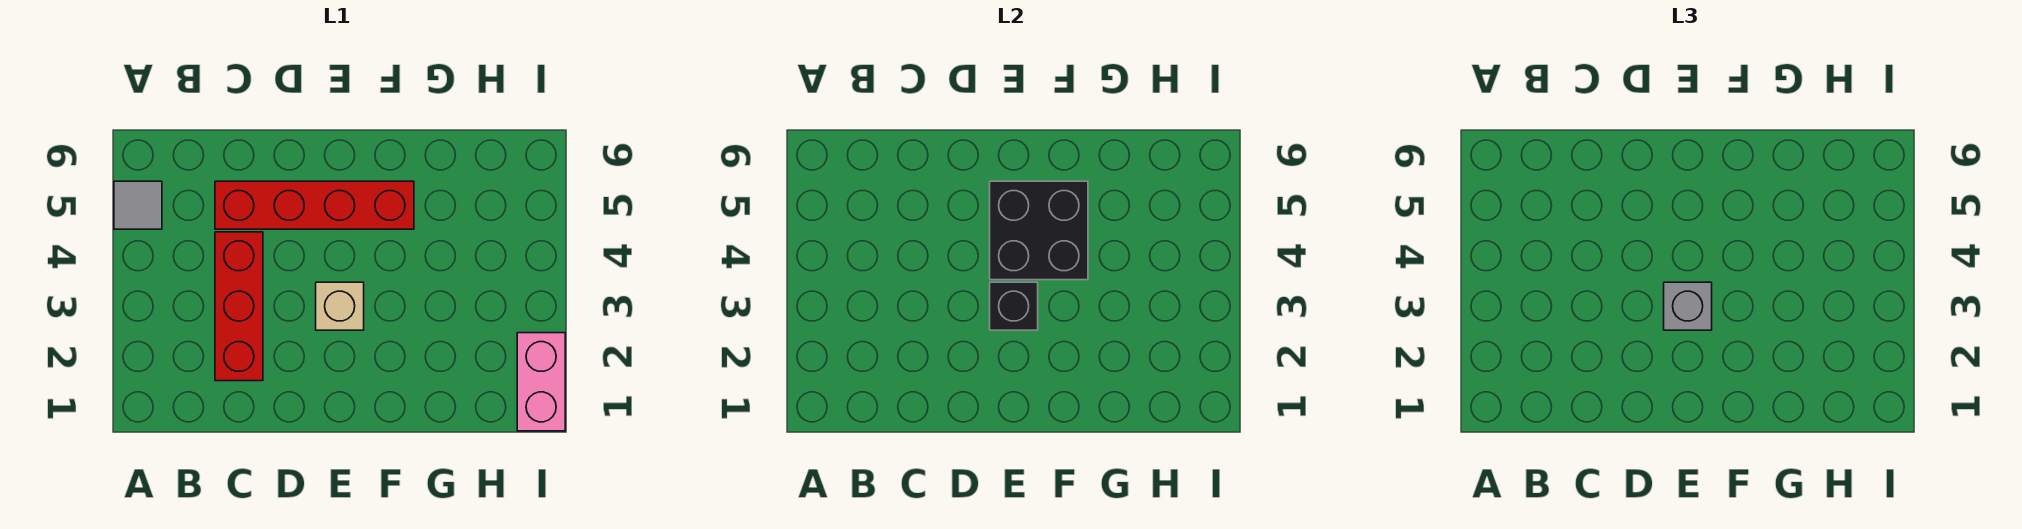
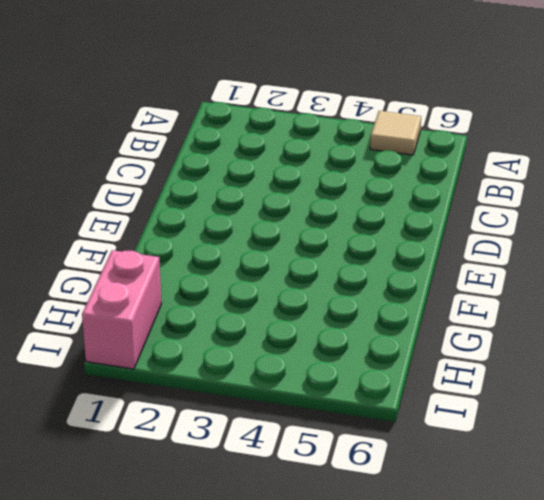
tan tile A5 level 1 -> grey tile A5 level 1
pink brick H1:I1 level 1 -> pink brick I1:I2 level 1
none -> red brick C2:C4 level 1
none -> red brick C5:F5 level 1

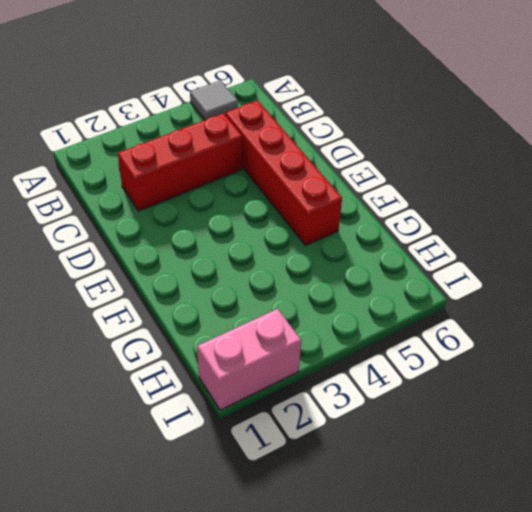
none -> tan brick E3 level 1
none -> black brick E3 level 2

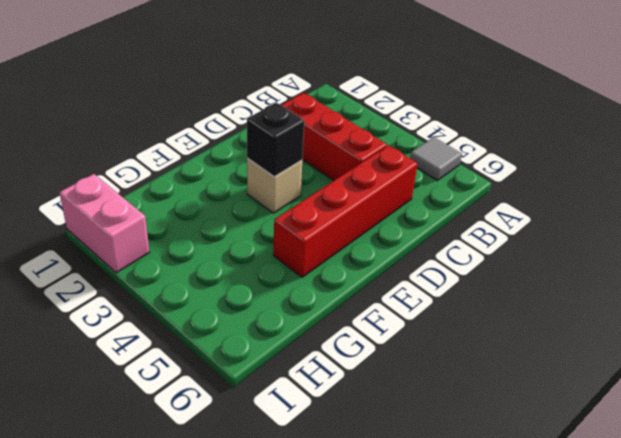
none -> black brick E4:F5 level 2
none -> grey brick E3 level 3

